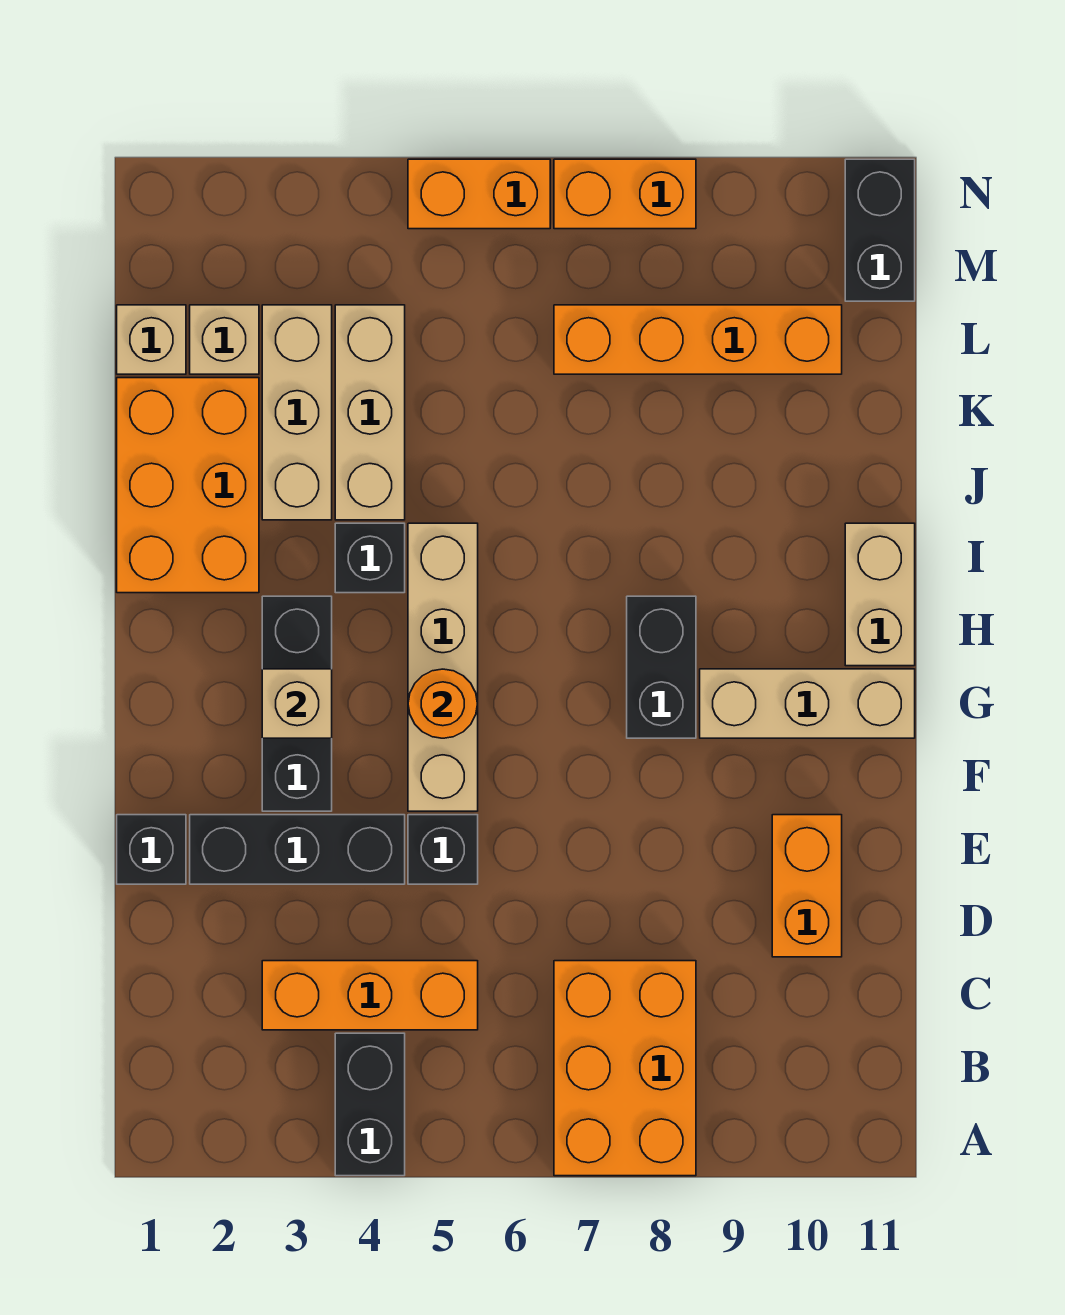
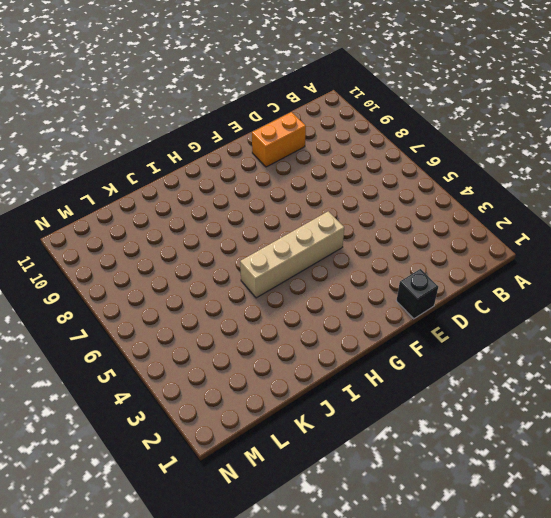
none -> black brick A4:B4 level 1
none -> orange brick A7:C8 level 1
none -> orange brick C3:C5 level 1

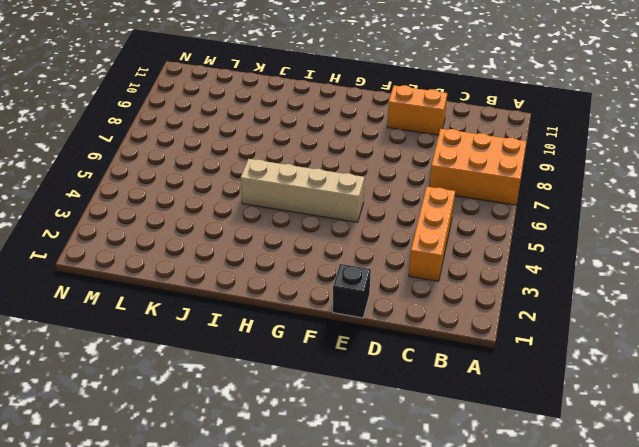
none -> black brick A4:B4 level 1
none -> black brick E2:E4 level 1
none -> black brick E5 level 1

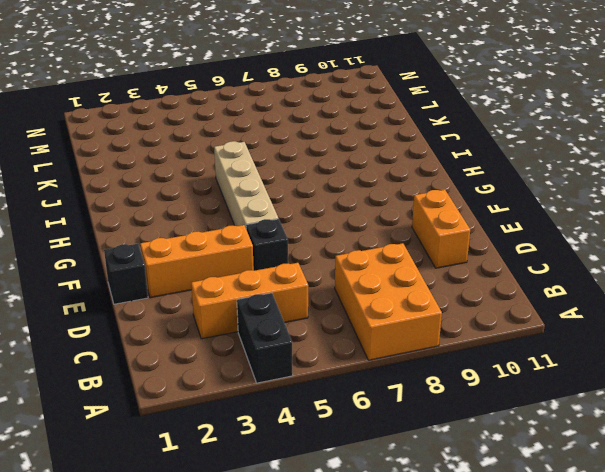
orange brick E2:E4 level 1 -> black brick E2:E4 level 1
none -> black brick F3:H3 level 1
none -> black brick G8:H8 level 1
none -> tan brick G9:G11 level 1

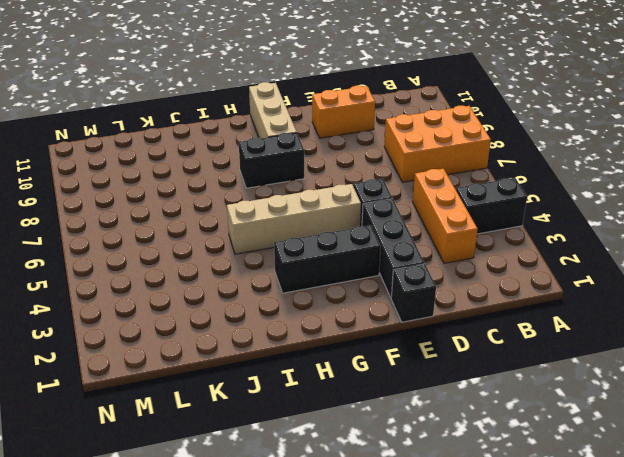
none -> tan brick H11:I11 level 1
none -> orange brick I1:K2 level 1
none -> black brick I4 level 1

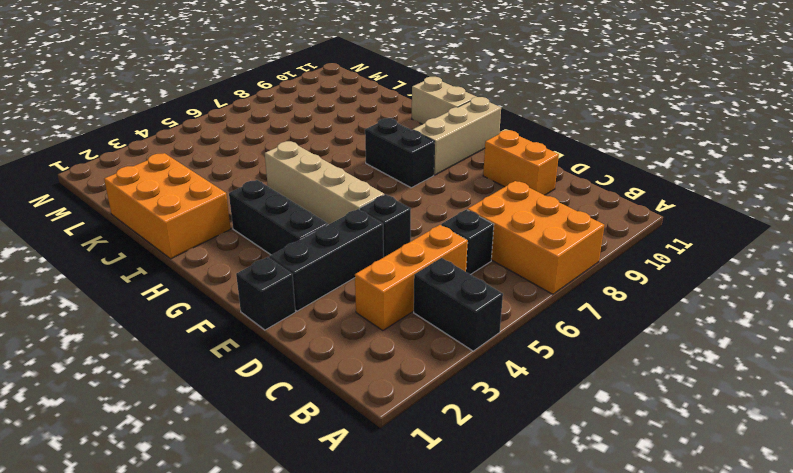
black brick C6 level 1 -> black brick I4 level 1
none -> tan brick J3:L3 level 1
none -> tan brick J4:L4 level 1
none -> tan brick L1 level 1

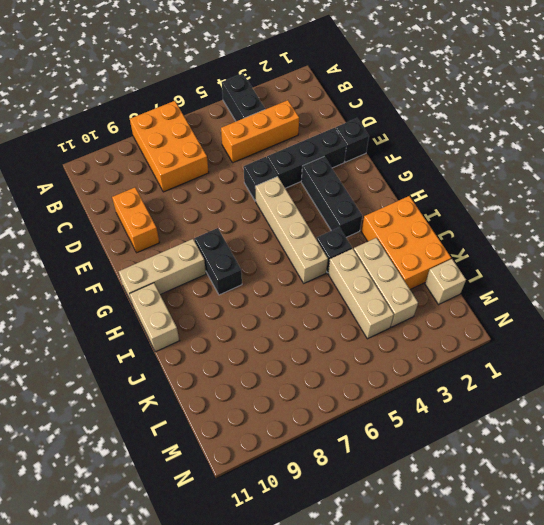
none -> tan brick L2 level 1
none -> orange brick L7:L10 level 1
none -> black brick M11:N11 level 1

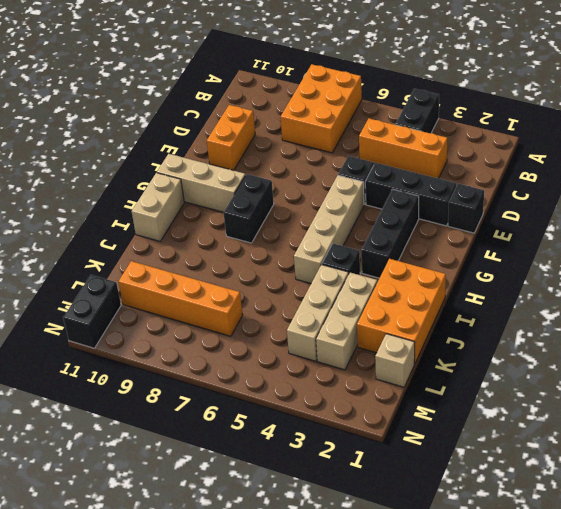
none -> tan brick L2 level 1
none -> orange brick N5:N6 level 1
none -> orange brick N7:N8 level 1

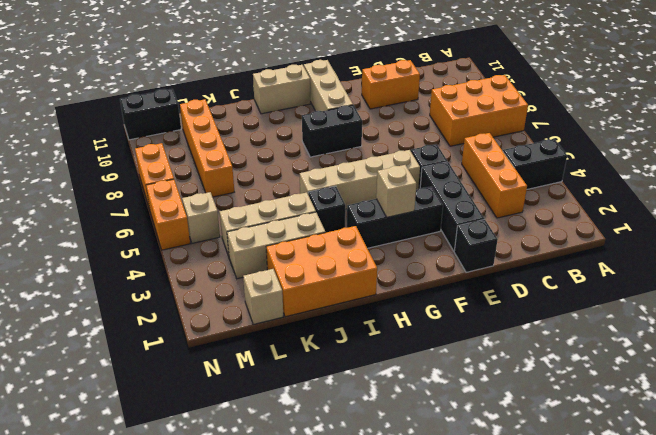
tan brick M5 level 1 -> tan brick L2 level 1
none -> orange round brick G5 level 2

